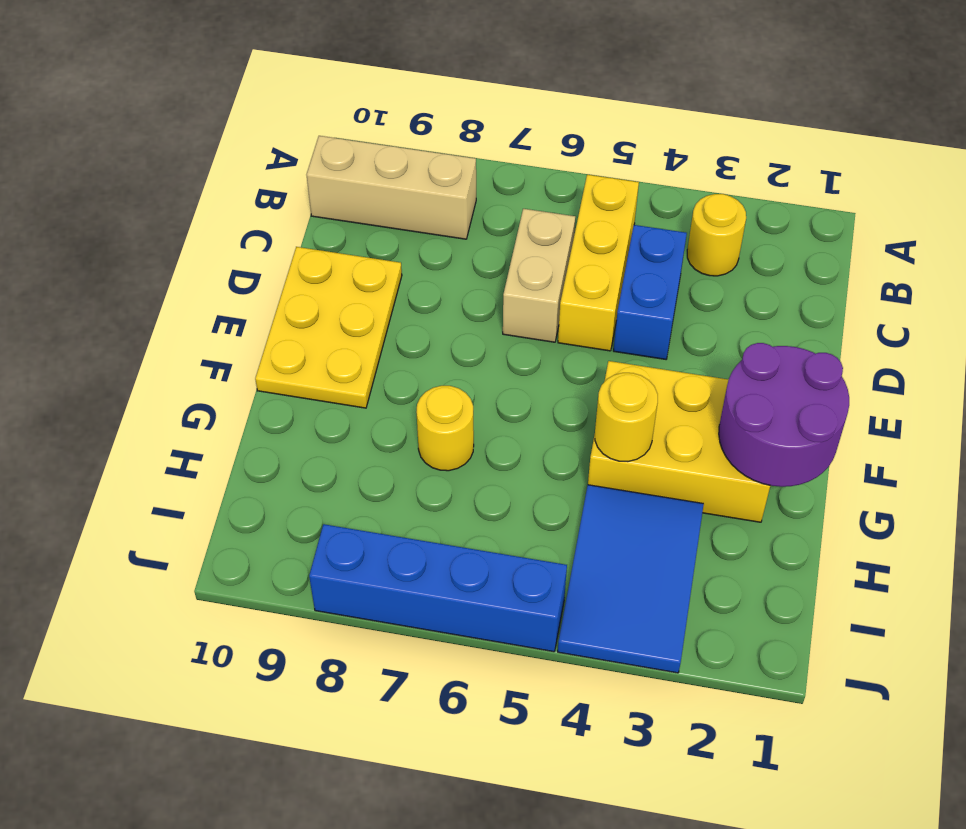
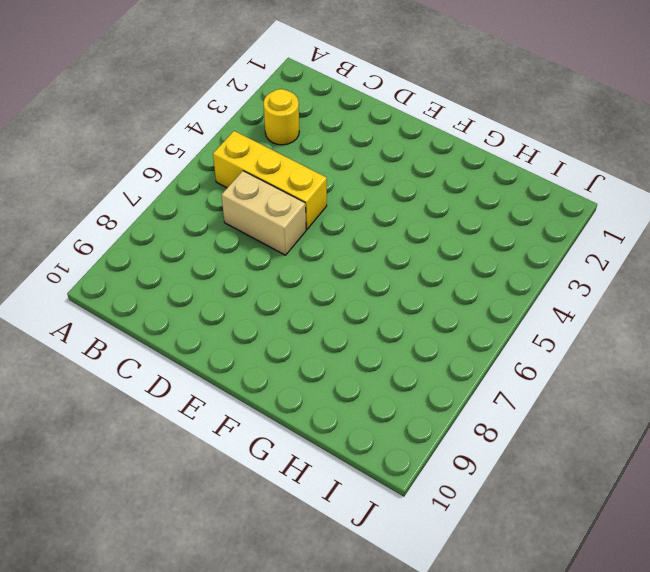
none -> tan brick B8:B10 level 1
none -> blue brick C4:D4 level 1
none -> yellow plate D9:F10 level 1

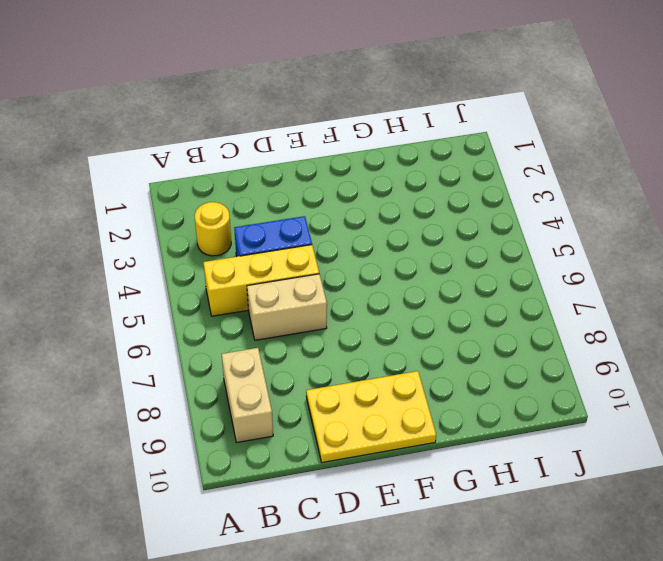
tan brick B8:B9 level 1 -> tan brick B8:B10 level 1
none -> yellow brick F2:G4 level 1
none -> yellow round brick G7 level 1
none -> blue tile H3:J4 level 1

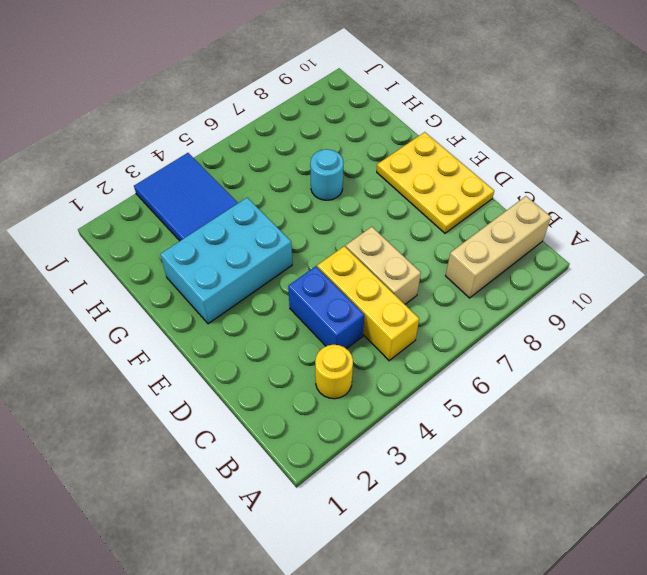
cyan brick F2:G4 level 1 -> yellow brick F2:G4 level 1
cyan round brick G7 level 1 -> yellow round brick G7 level 1
none -> blue brick J5:J8 level 1
none -> purple round brick F1:G2 level 2
none -> yellow round brick G4 level 2

